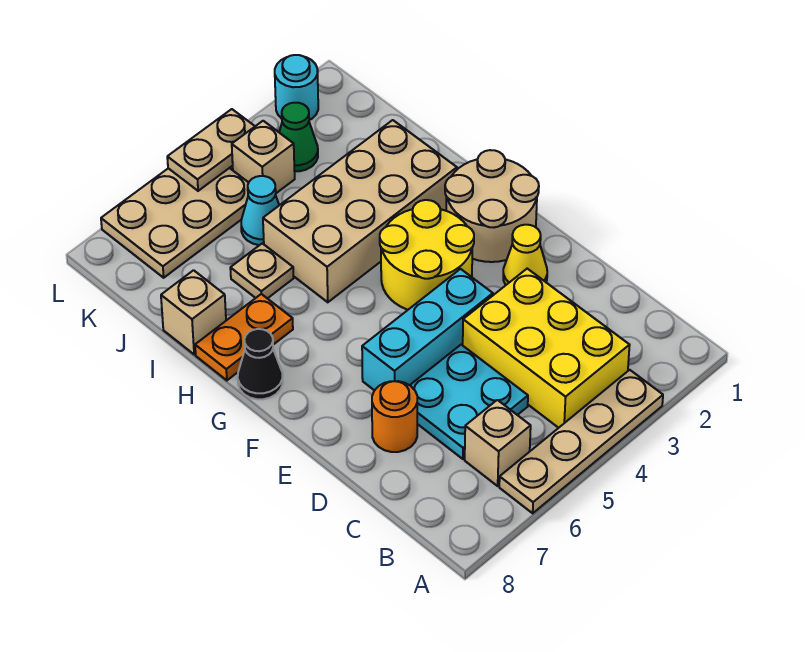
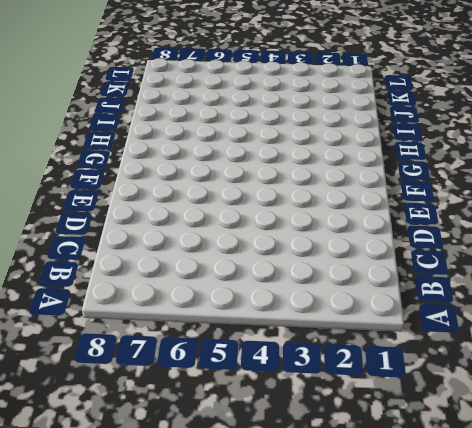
none -> tan plate A3:A6 level 1
none -> yellow brick B3:D4 level 1
none -> tan brick B6 level 1

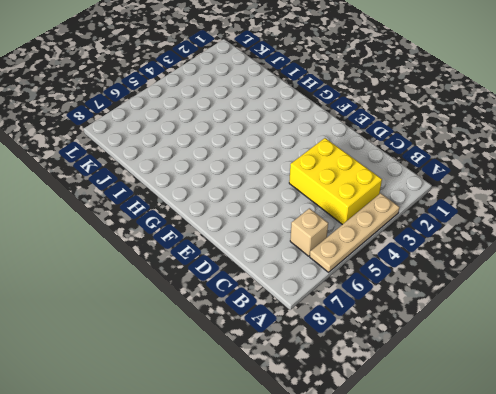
none -> cyan plate C5:D6 level 1
none -> orange round brick D7 level 1
none -> yellow cone E2 level 1

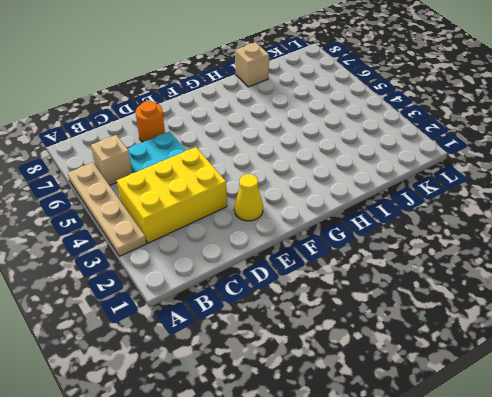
none -> cyan brick E4:E6 level 1
none -> tan round brick F1:G2 level 1
none -> yellow round brick F3:G4 level 1

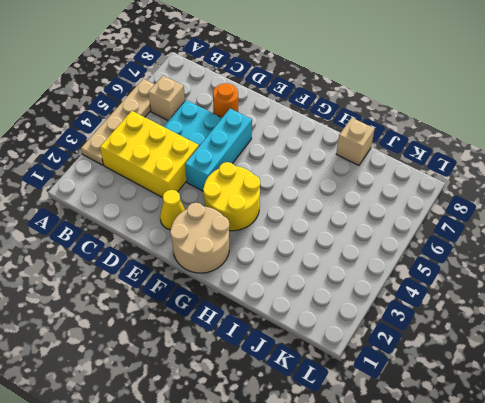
none -> black cone G8 level 1
none -> tan brick H2:I5 level 1
none -> orange plate H7:H8 level 1

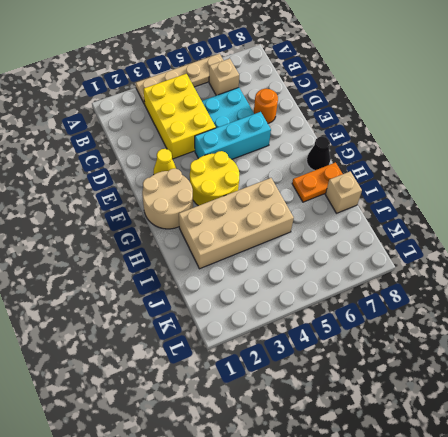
none -> tan plate I6 level 1
none -> cyan cone J5 level 1
none -> green cone K3 level 1

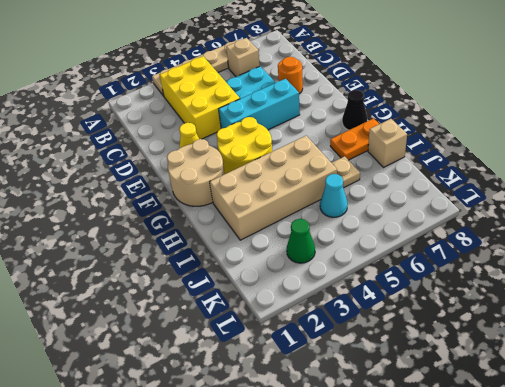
none -> tan brick K4 level 1
none -> tan plate K5:L7 level 1
none -> cyan round brick L2 level 1

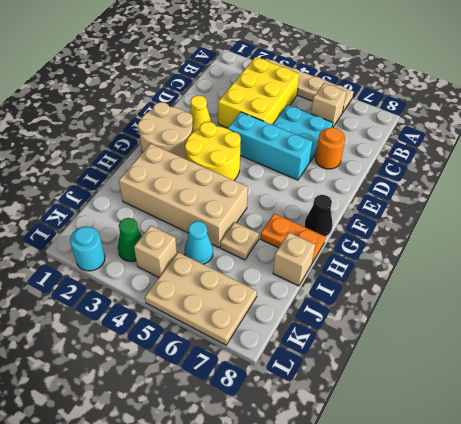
none -> tan plate L4:L5 level 2

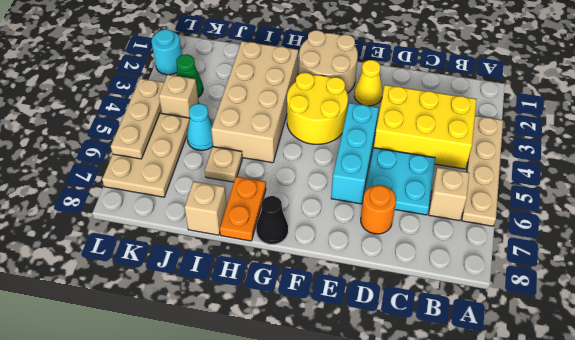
tan plate L4:L6 level 2 -> tan plate L4:L5 level 2

